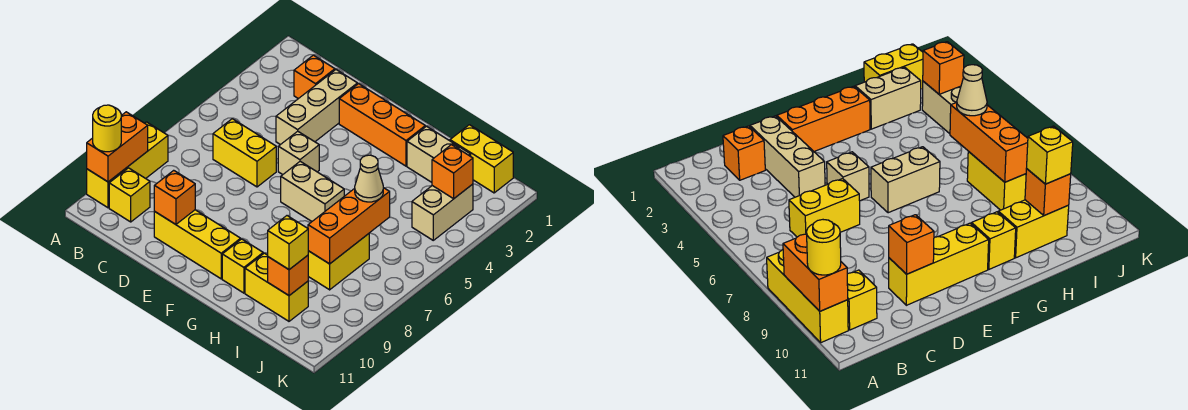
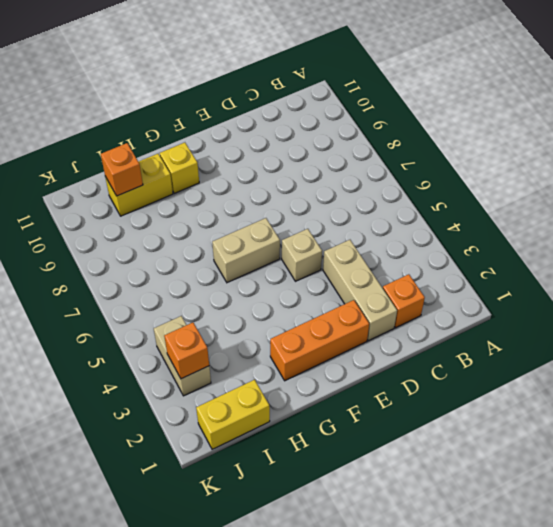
none -> yellow brick A8:A10 level 1
none -> yellow brick B10 level 1
none -> yellow brick C6:D6 level 1

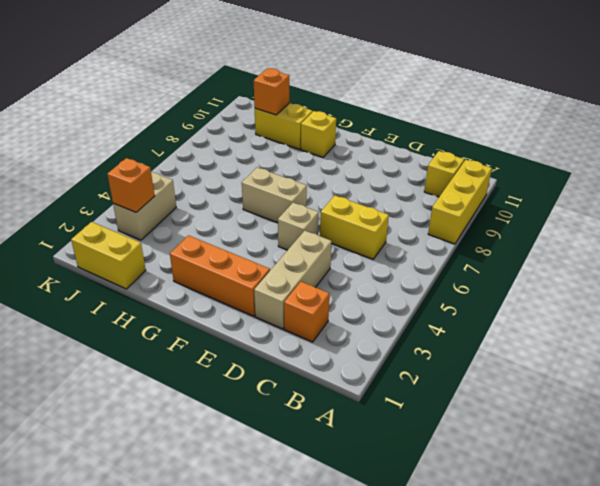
none -> yellow brick D10:F10 level 1
none -> tan brick H2:I2 level 1
none -> yellow brick I7:I8 level 1

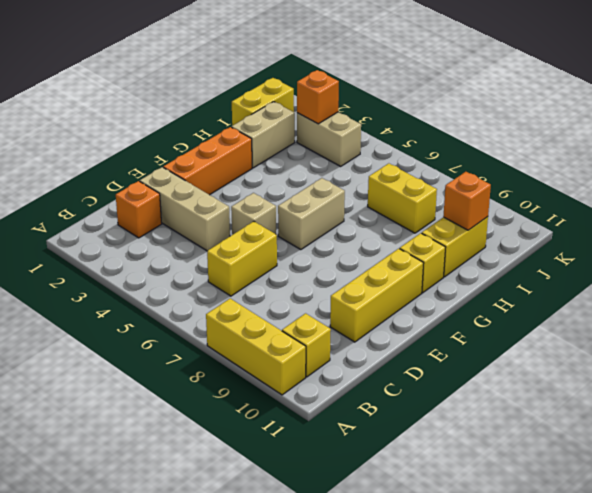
none -> orange brick A9:A10 level 2
none -> orange brick D10 level 2
none -> orange brick I6:I8 level 2

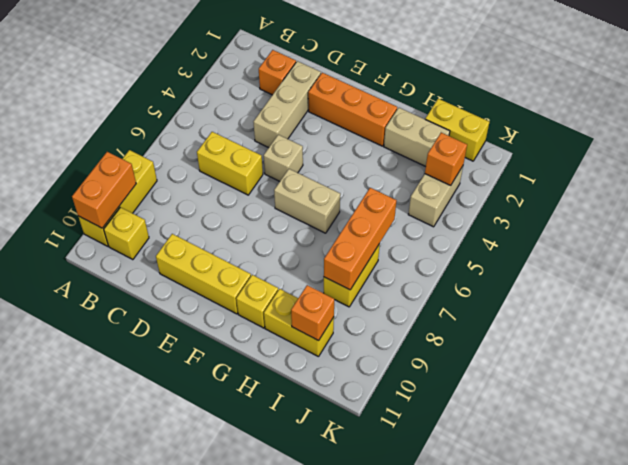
none -> orange brick D10 level 2
none -> yellow round brick A10 level 3
none -> tan cone I6 level 3

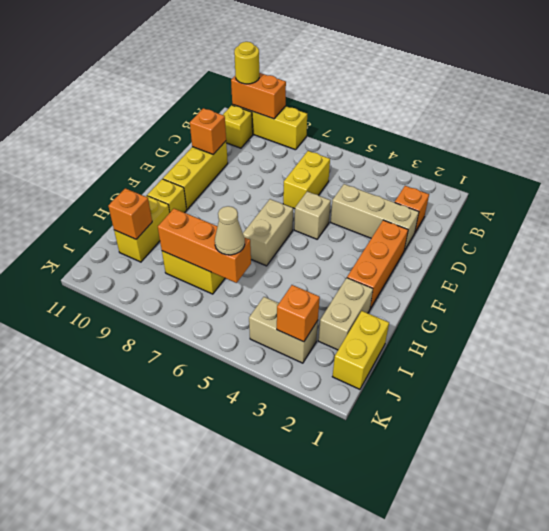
none -> yellow brick I10 level 3

